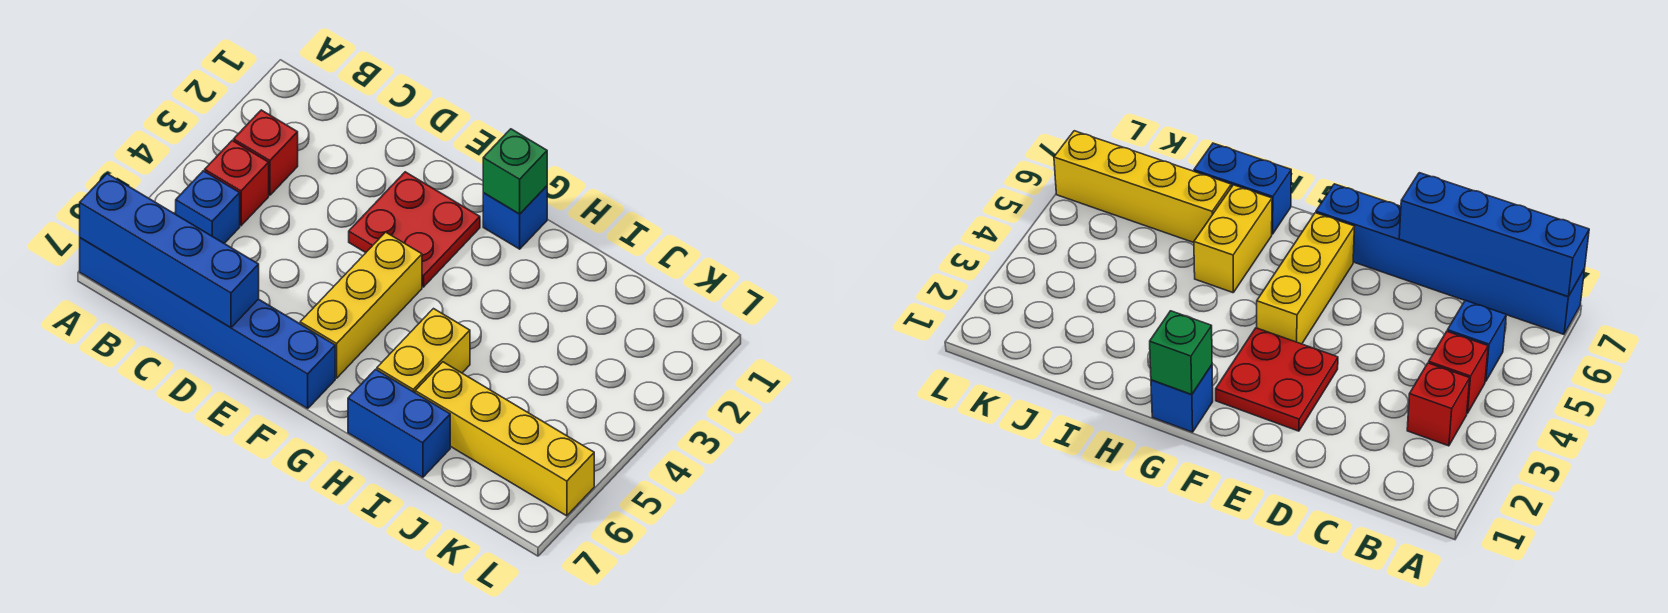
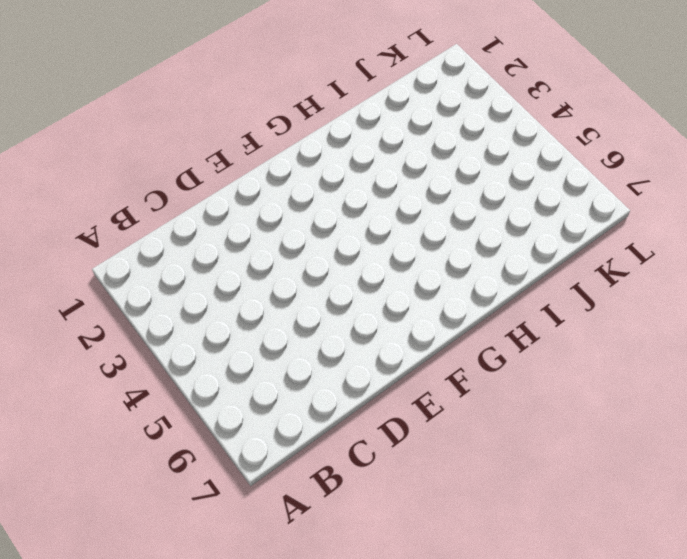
none -> blue brick A7:F7 level 1
none -> red brick B3 level 1
none -> red brick B4 level 1

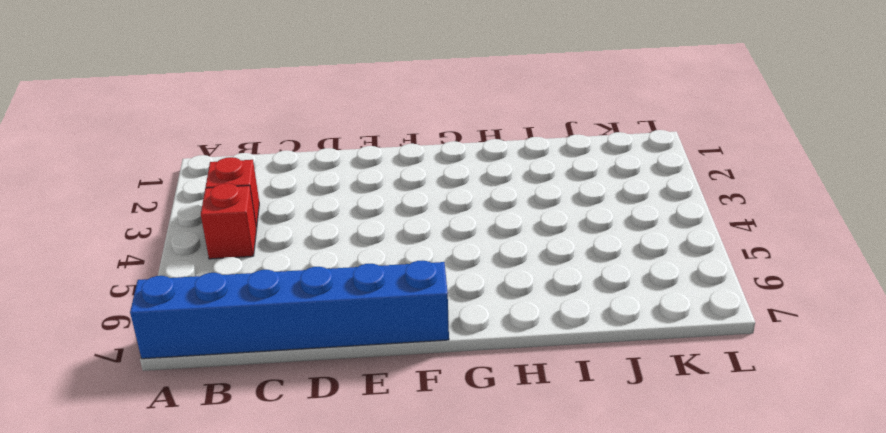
none -> blue brick B5 level 1
none -> red plate E2:F3 level 1
none -> yellow brick F4:F6 level 1

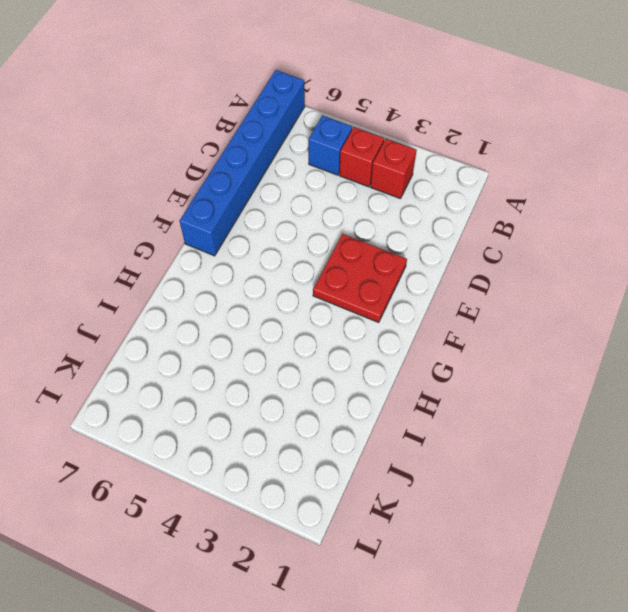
none -> yellow brick F4:F6 level 1
none -> blue brick G1 level 1
none -> yellow brick H5:H6 level 1

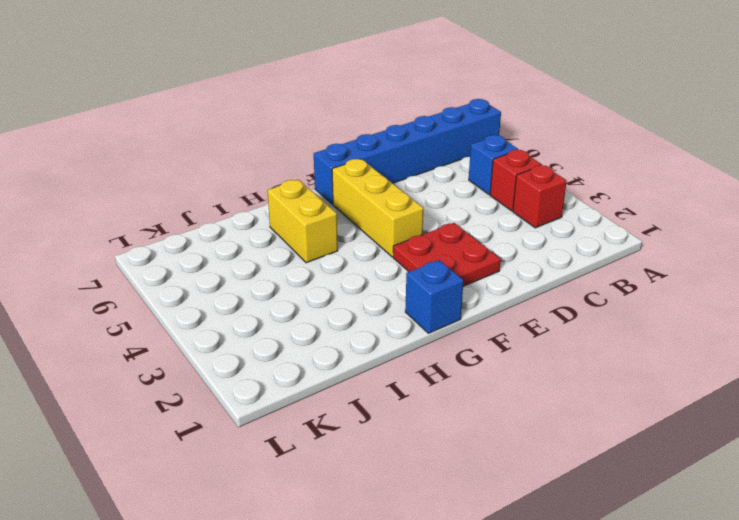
none -> blue brick H7:I7 level 1
none -> yellow brick I6:L6 level 1
none -> blue brick A7:D7 level 2

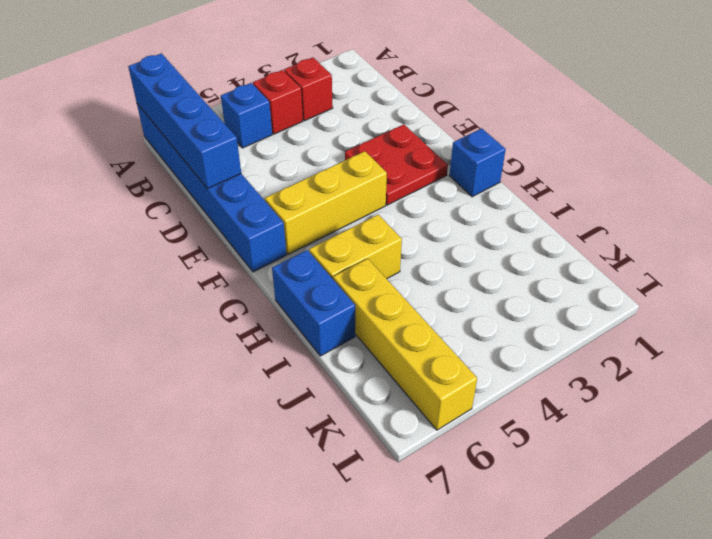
none -> green brick G1 level 2

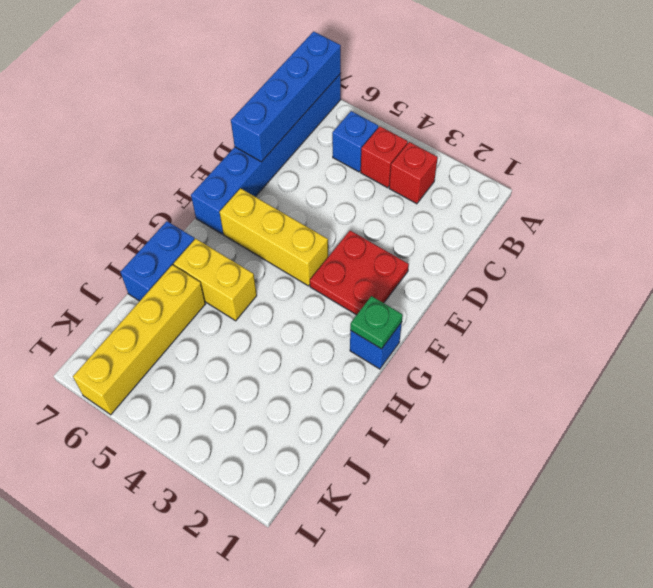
green plate G1 level 2 -> green brick G1 level 2

